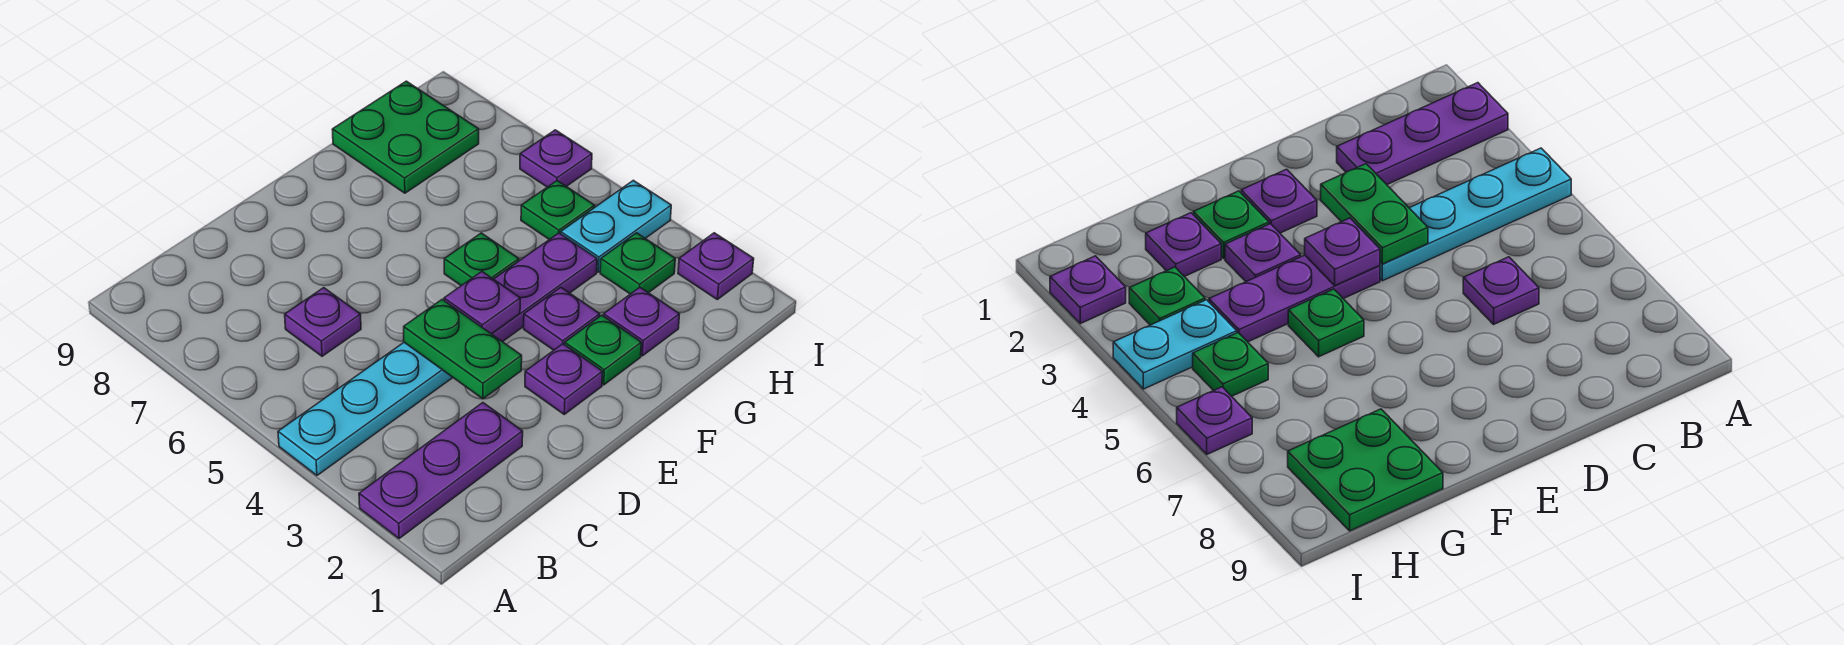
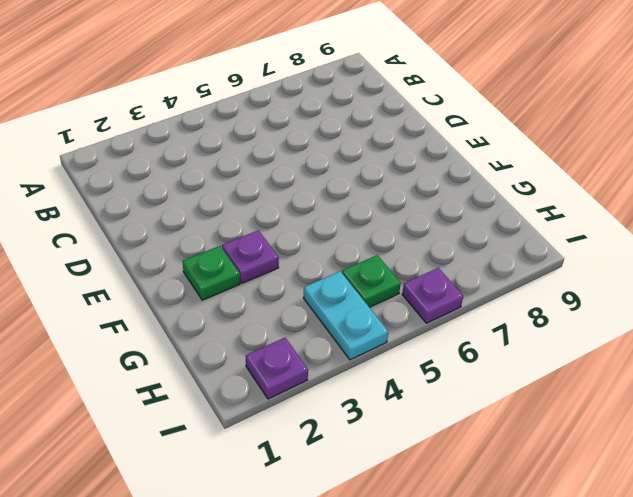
none -> purple plate A2:C2 level 1
none -> cyan plate A4:D4 level 1
none -> purple plate C6 level 1

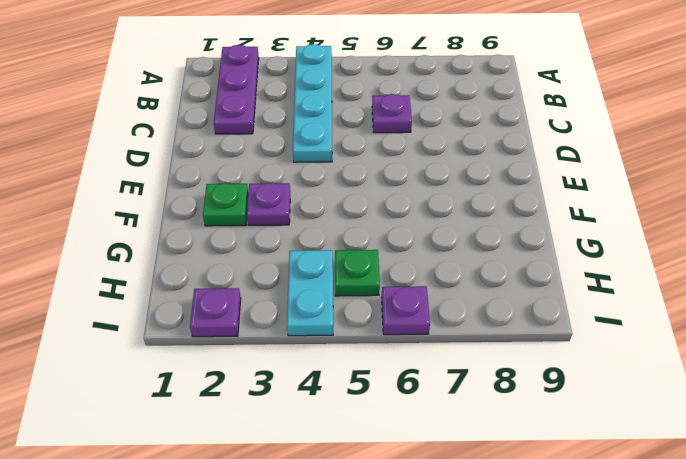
none -> purple plate E2 level 1
none -> purple plate E4:G4 level 1
none -> green plate F5 level 1

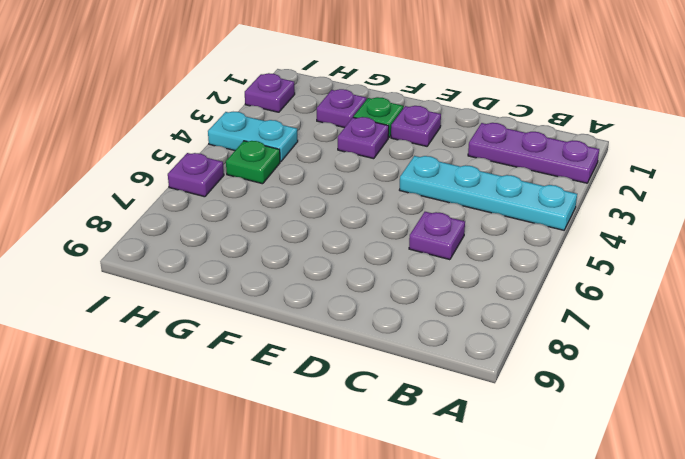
none -> purple plate E4:G4 level 1
none -> green plate F5 level 1
none -> green plate G8:H9 level 1

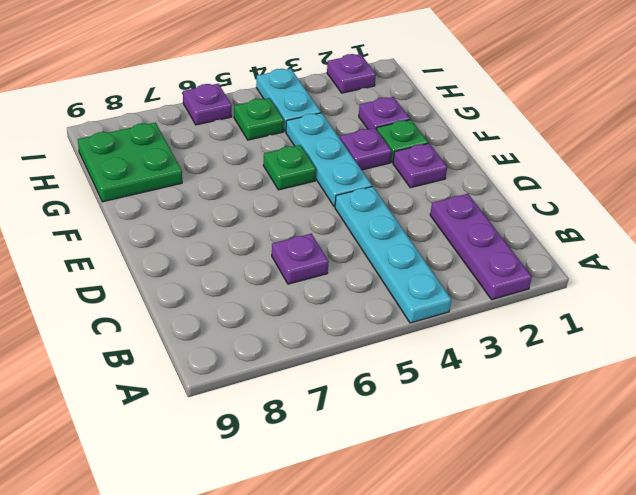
cyan plate E4:G4 level 1 -> purple plate E4:G4 level 1
none -> green plate H3 level 1
none -> green plate D3:D4 level 2
none -> purple plate E4 level 2

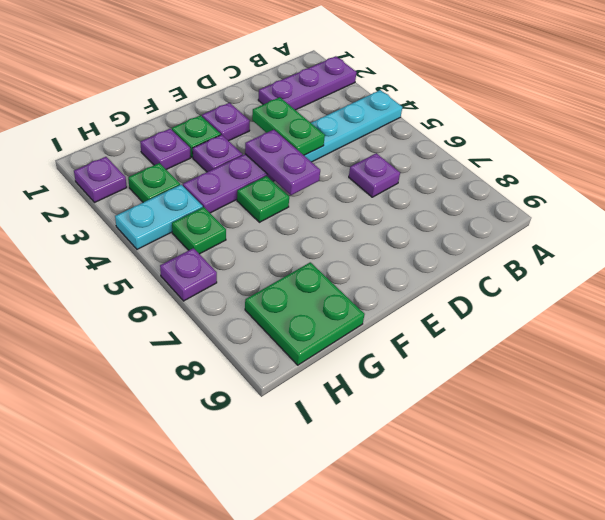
purple plate E4:E5 level 2 -> purple plate E4 level 2

